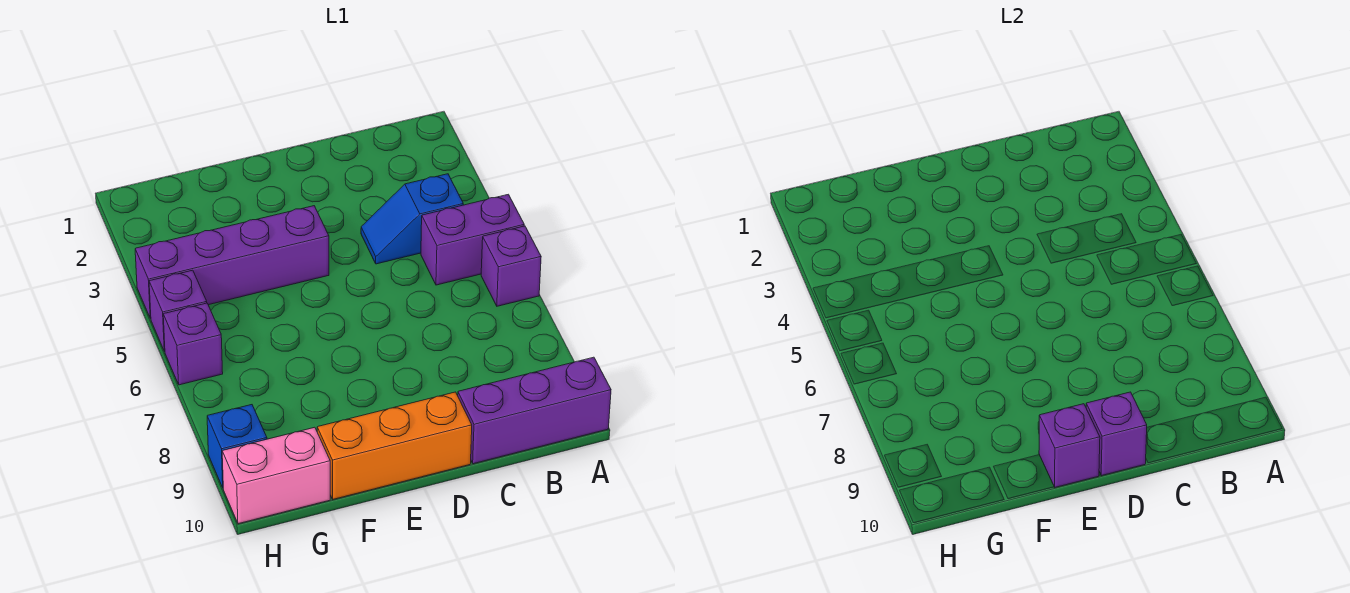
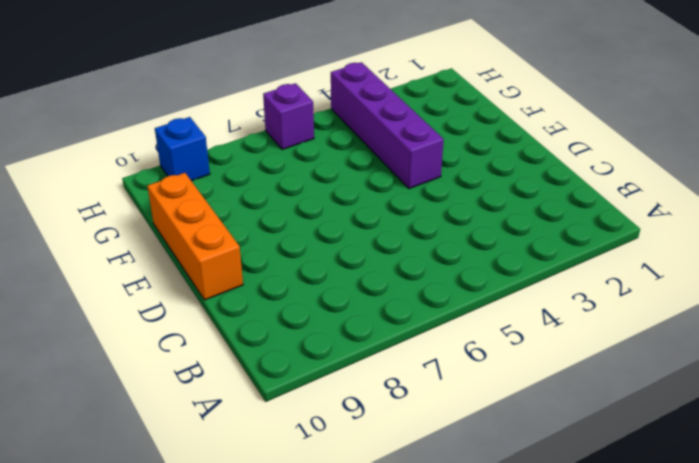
none -> purple brick A5:B5 level 1
none -> purple brick A6 level 1
none -> purple brick A10:C10 level 1

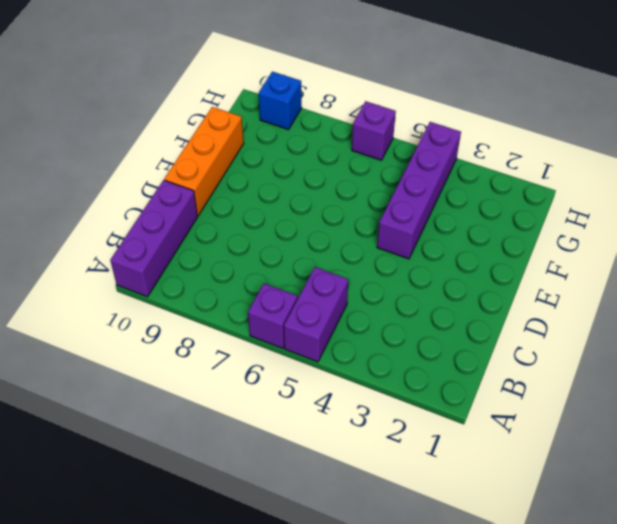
none -> blue slope B4:C4 level 1 top B
none -> pink brick G10:H10 level 1
none -> purple brick H5 level 1

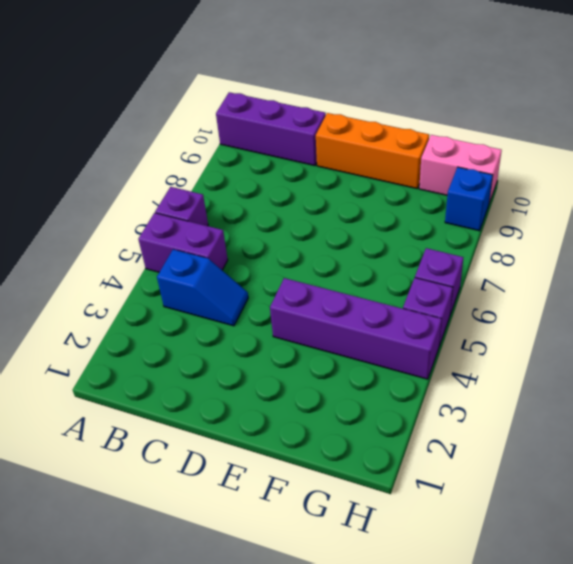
none -> purple brick D10 level 2
none -> purple brick E10 level 2

